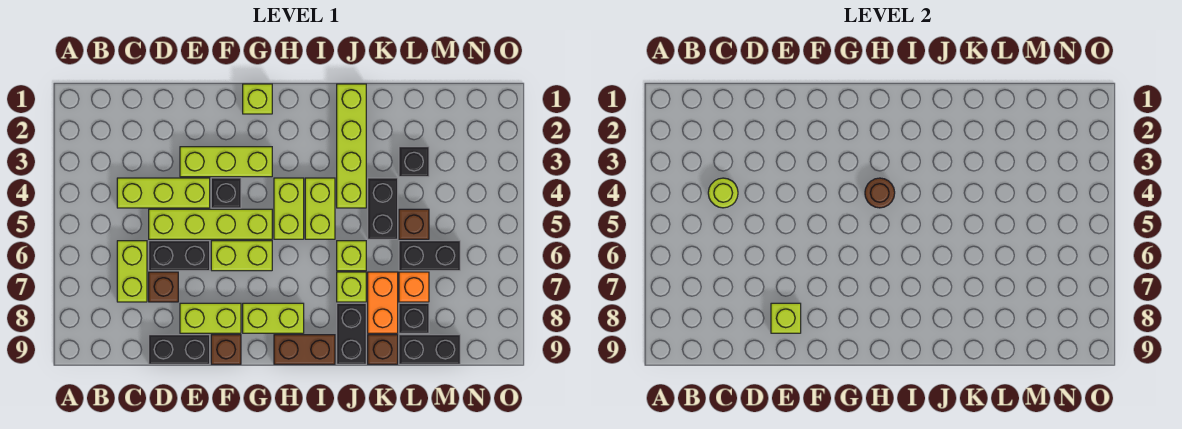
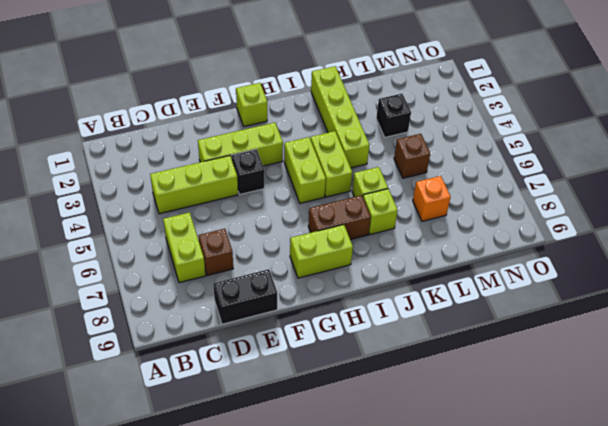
brown brick H7:I7 level 1 -> brown brick H9:I9 level 1
none -> lime brick D5:G5 level 1
none -> black brick D6:E6 level 1
none -> lime brick E8:F8 level 1
none -> lime brick F6:G6 level 1

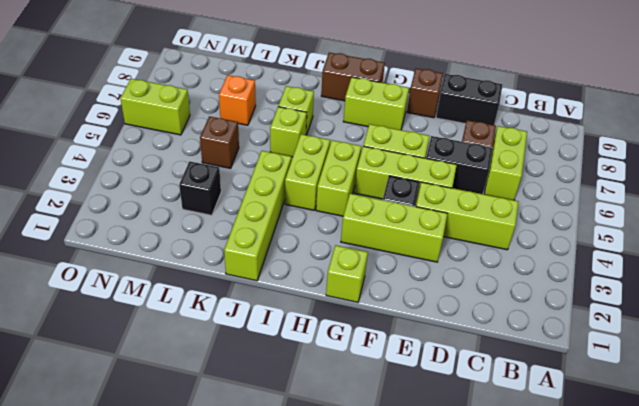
lime brick E5:G5 level 1 -> lime brick D5:G5 level 1
lime brick N6:O6 level 1 -> lime brick E8:F8 level 1
none -> black brick J8:J9 level 1
none -> black brick K4:K5 level 1
none -> orange brick K7:K8 level 1
none -> brown brick K9 level 1

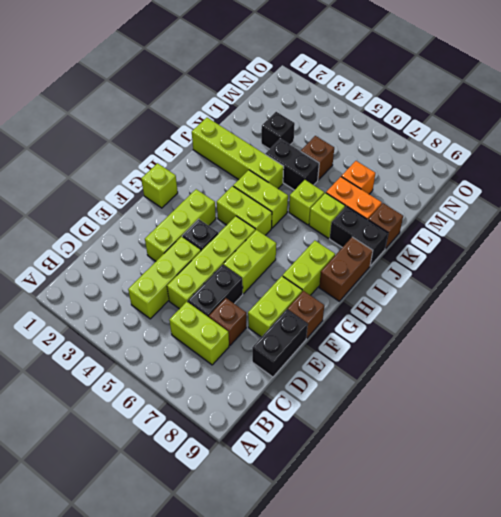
none -> black brick L6:M6 level 1
none -> black brick L8 level 1
none -> black brick L9:M9 level 1
none -> lime round brick C4 level 2

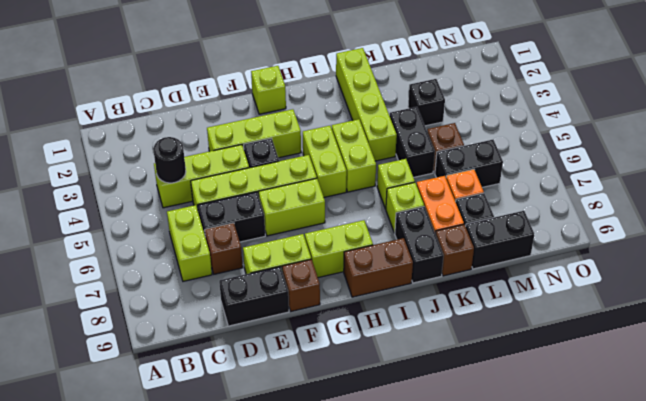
black round brick C4 level 2 -> lime round brick C4 level 2
none -> lime brick E8 level 2
none -> brown round brick H4 level 2

